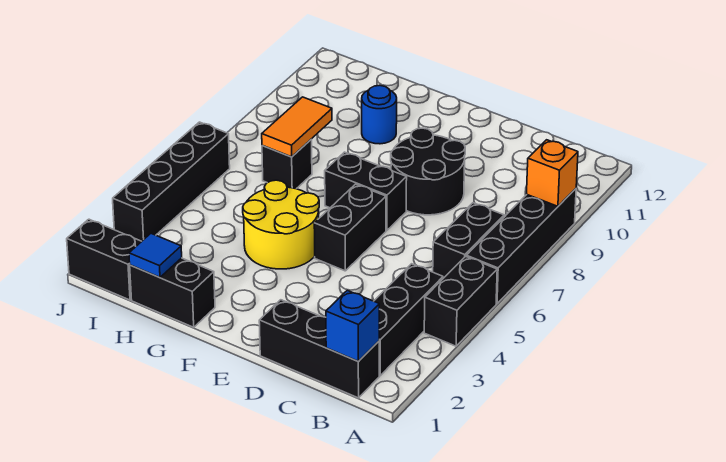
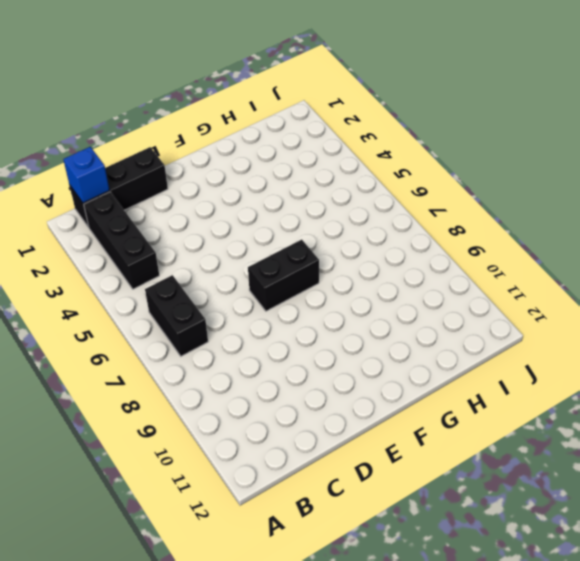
none -> black brick A4:A5 level 1
none -> black brick A6:A9 level 1
none -> black round brick D8:E9 level 1

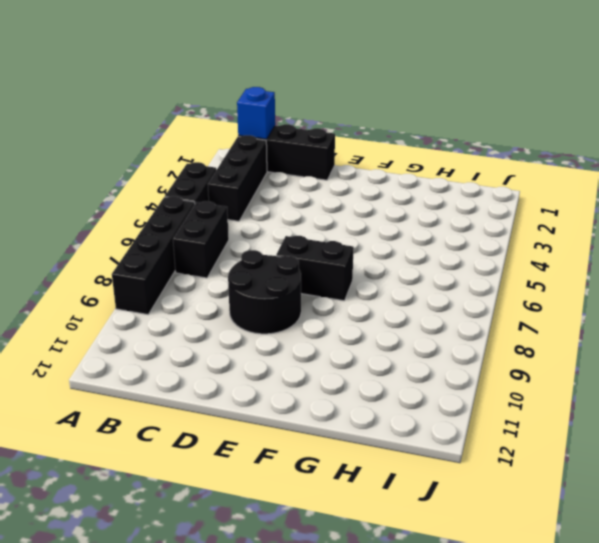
none -> black brick E5:E6 level 1
none -> yellow round brick F4:G5 level 1
none -> black brick G1:H1 level 1

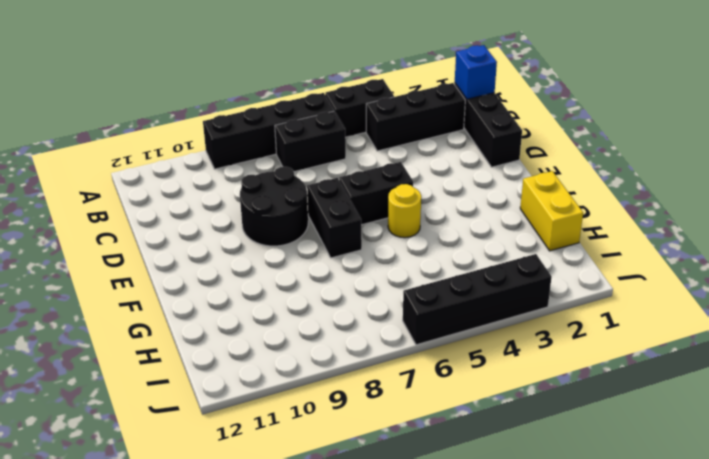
yellow round brick F5 level 1 -> yellow round brick F4:G5 level 1
yellow brick G1:H1 level 1 -> black brick G1:H1 level 1
none -> blue round brick G10 level 1
none -> black brick H7 level 1
none -> black brick I1:J1 level 1

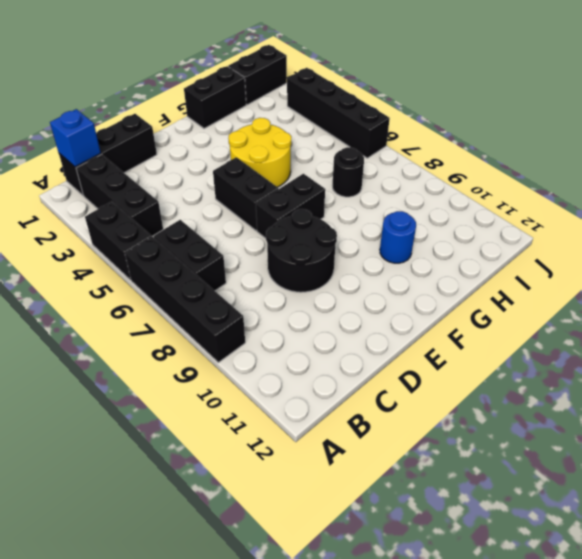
black round brick H7 level 1 -> black brick H7 level 1
none -> orange brick A9 level 2
none -> blue tile H1 level 2
none -> orange tile H7:H8 level 2

